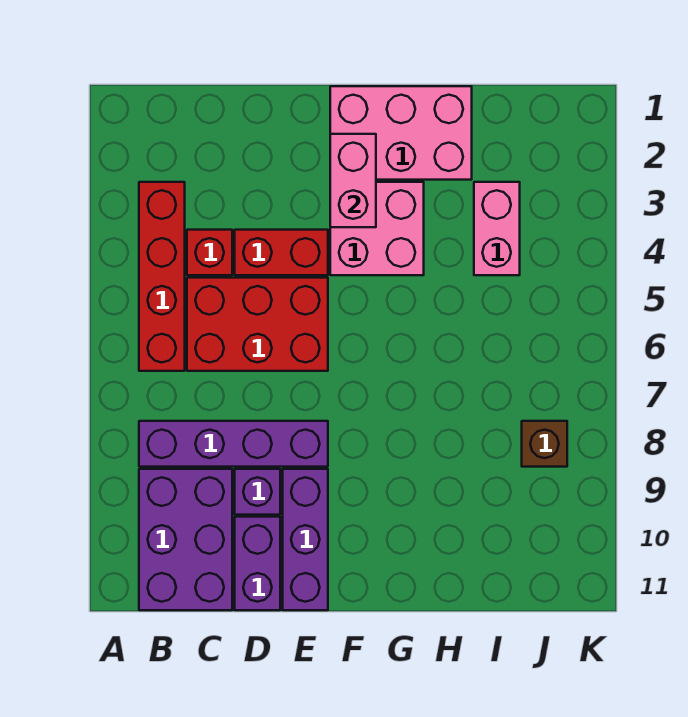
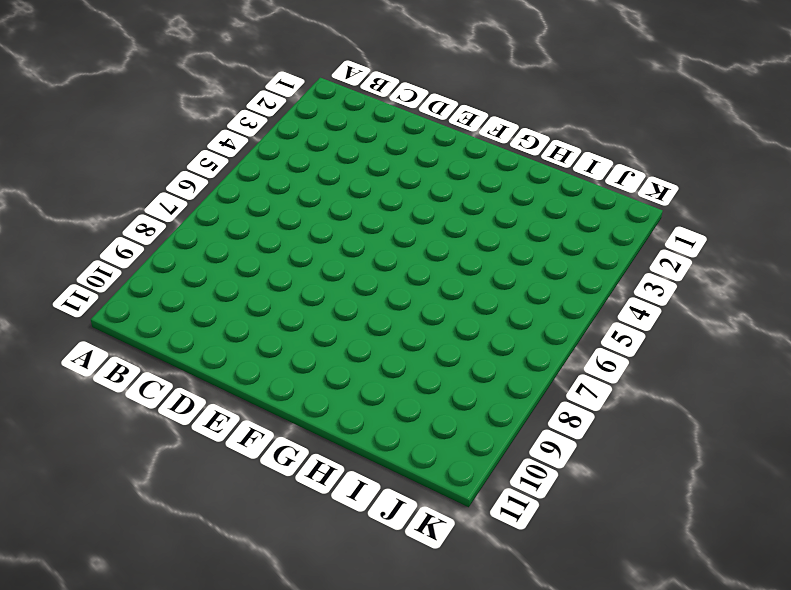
none -> red brick B3:B6 level 1
none -> purple brick B8:E8 level 1
none -> purple brick B9:C11 level 1

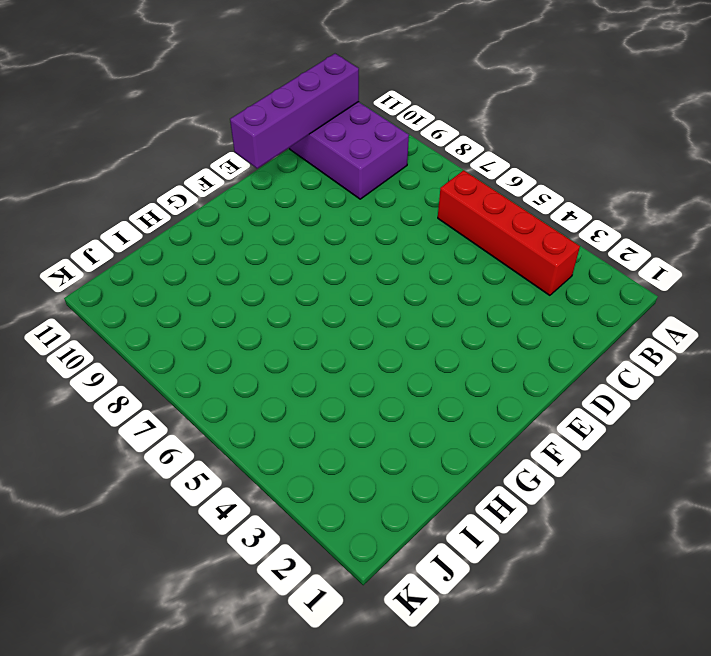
purple brick B11:E11 level 2 -> purple brick B8:E8 level 1
none -> red brick C4 level 1
none -> red brick C5:E6 level 1
none -> red brick D4:E4 level 1

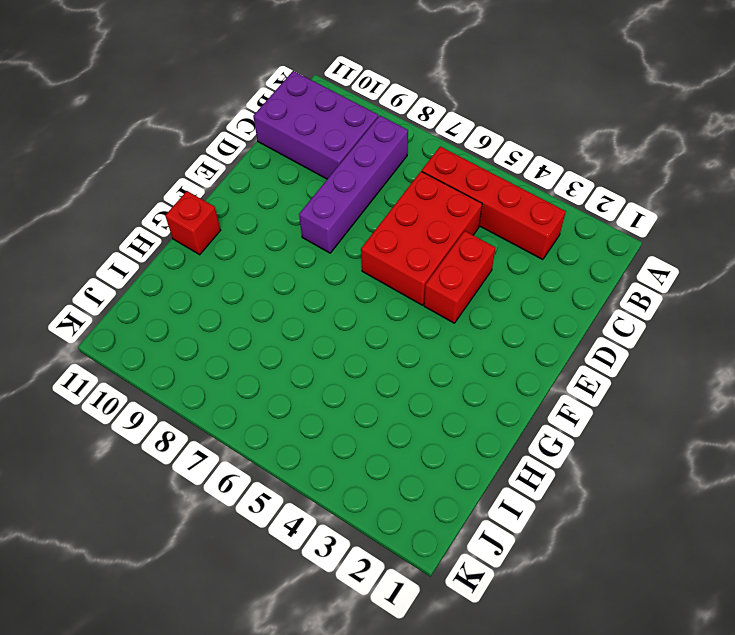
red brick G11 level 1 -> red brick C4 level 1
none -> purple brick D9 level 1
none -> purple brick D10:D11 level 1
none -> purple brick E9:E11 level 1

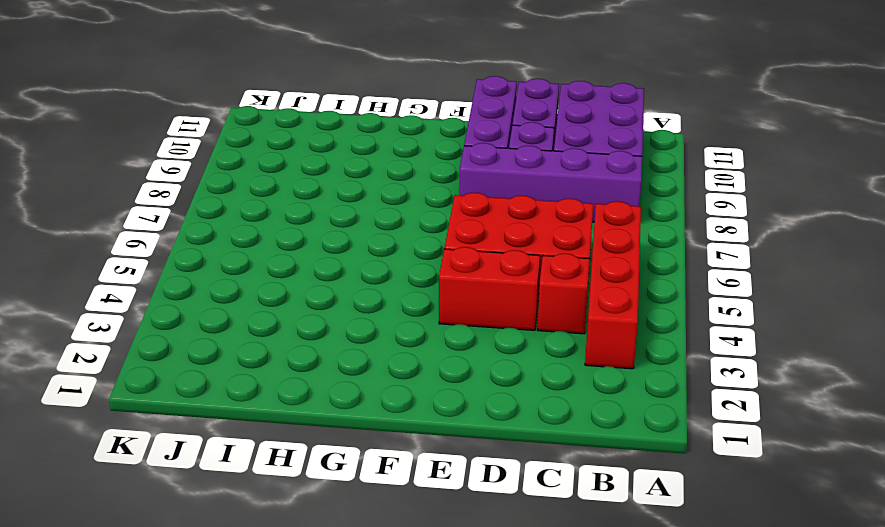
none -> pink brick F1:H2 level 1
none -> pink brick F3:G4 level 1
none -> pink brick I3:I4 level 1

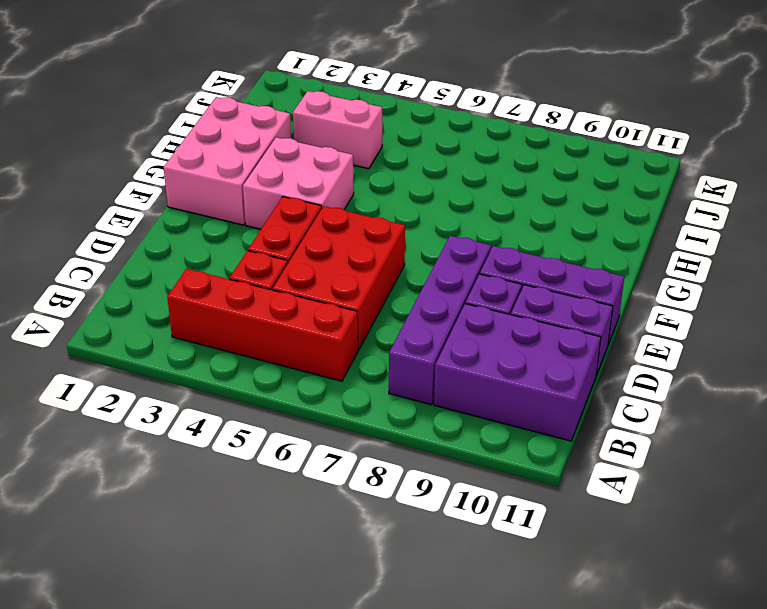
none -> brown brick J8 level 1
none -> pink brick F2:F3 level 2

